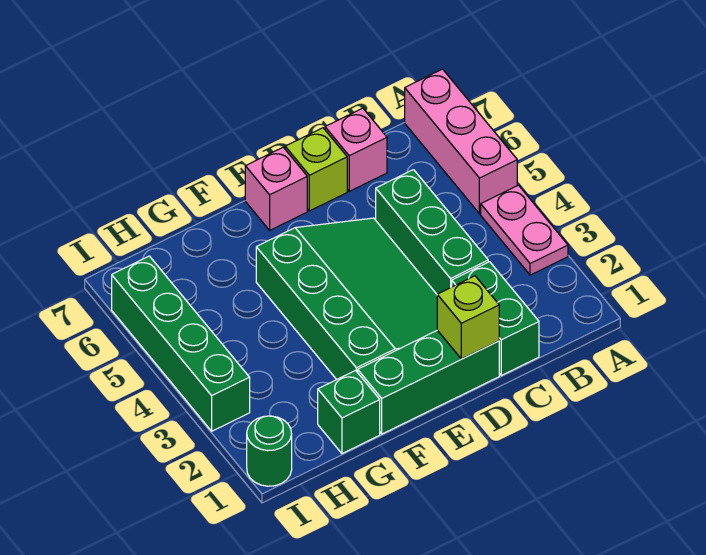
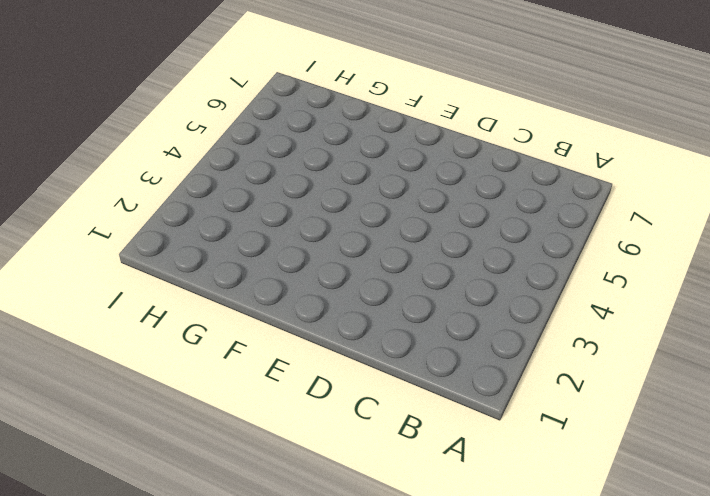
none -> pink plate A3:A4 level 1
none -> pink brick A5:A7 level 1
none -> green brick C1:C2 level 1

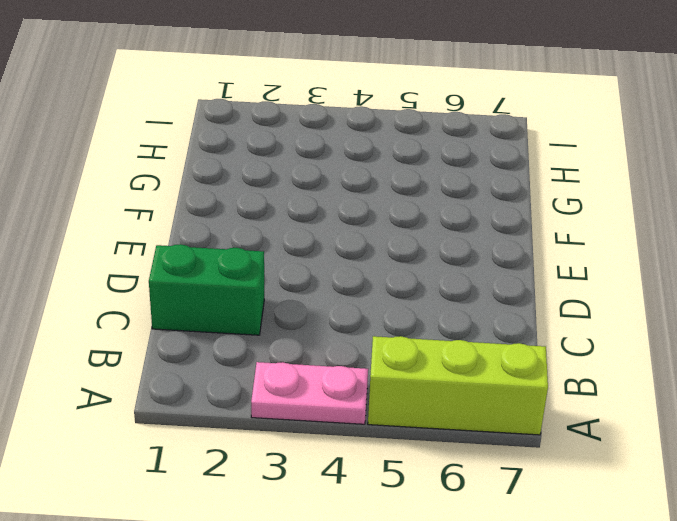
lime brick A5:A7 level 1 -> pink brick A5:A7 level 1
none -> green brick C3:C5 level 1
none -> pink brick C7 level 1
none -> green brick D1:F1 level 1

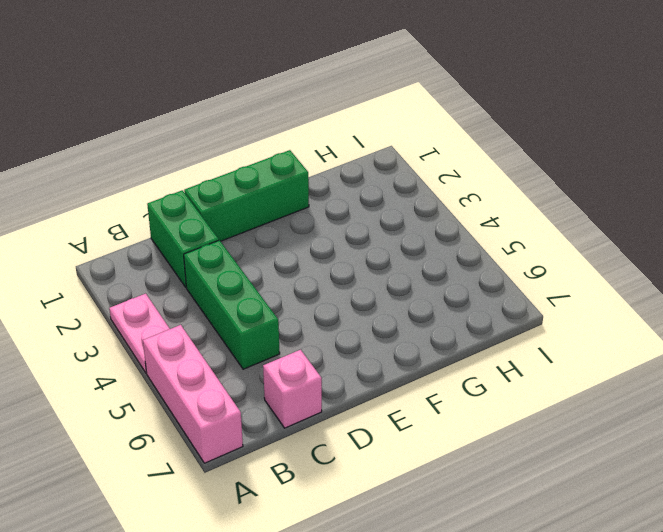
none -> green slope D2:F5 level 1 top F
none -> lime brick D7 level 1
none -> pink brick E7 level 1

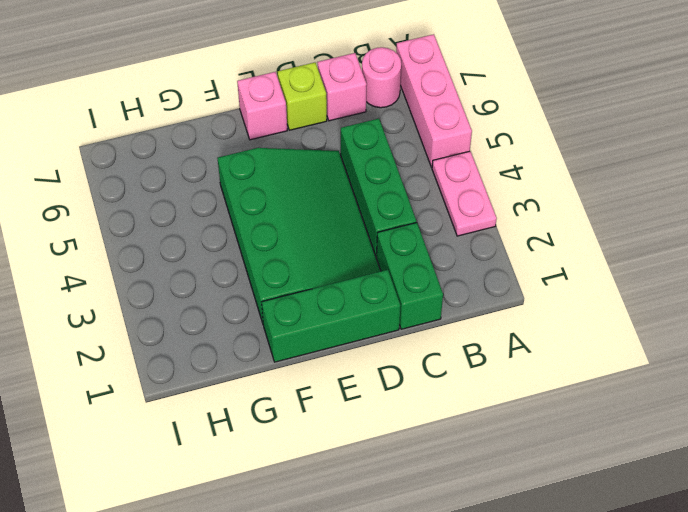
pink round brick B7 level 1 -> none
none -> green brick G1 level 1
none -> green round brick I1 level 1
none -> green brick I3:I6 level 1

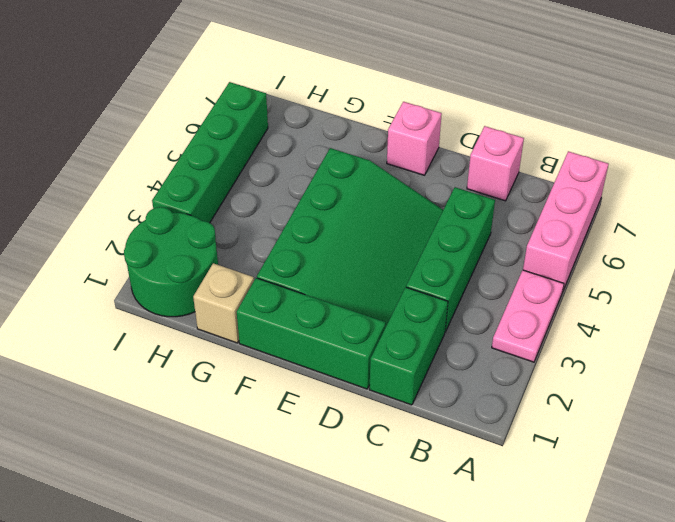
tan brick G1 level 1 -> green brick G1 level 1
green round brick H1:I2 level 1 -> green round brick I1 level 1
none -> lime brick D7 level 1
none -> lime brick D1 level 2

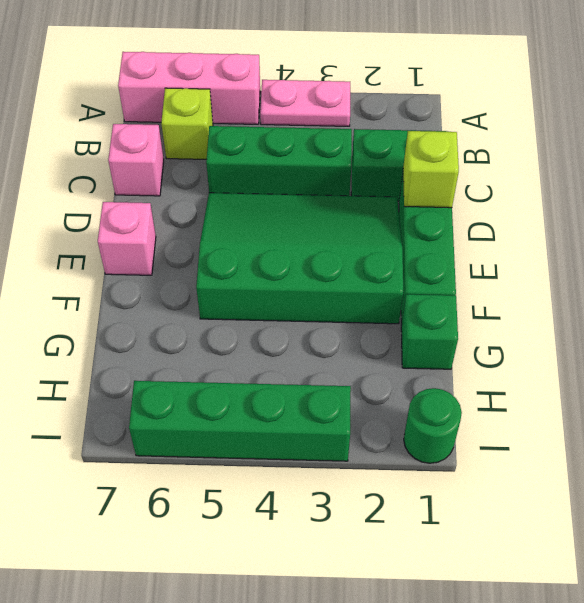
lime brick B6 level 1 -> lime brick D7 level 1

